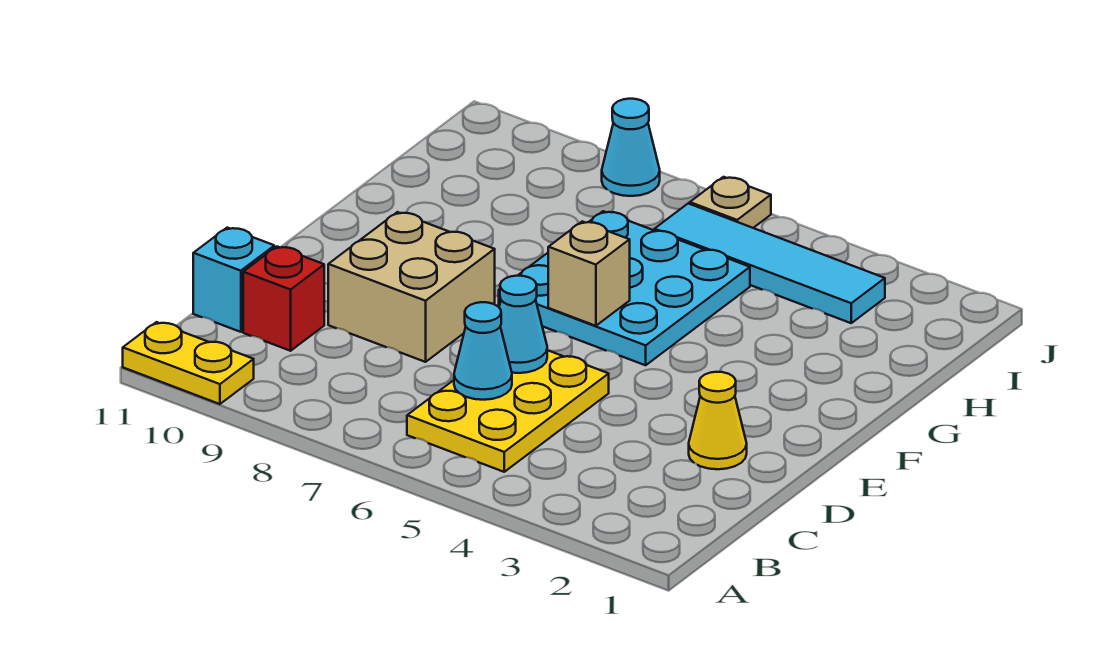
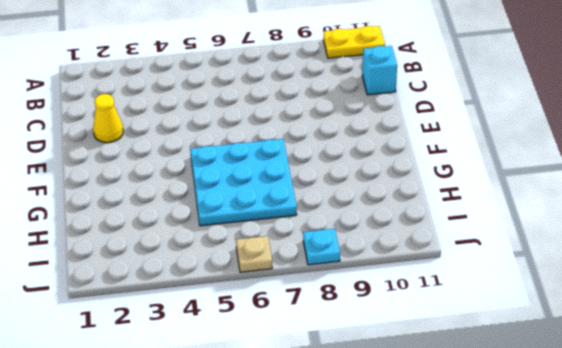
cyan plate J8 level 1 -> cyan cone J8 level 1
none -> yellow plate B5:D6 level 1
none -> red brick C10 level 1
none -> tan brick D8:E9 level 1

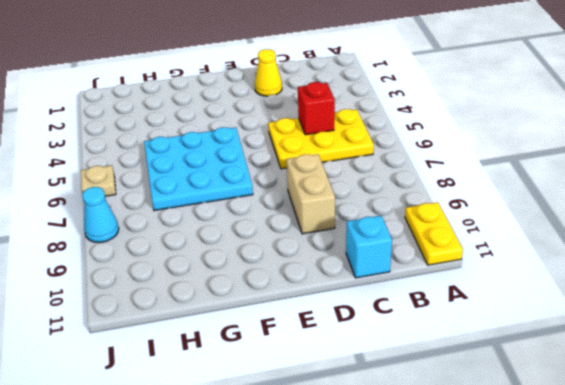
red brick C5 level 2 -> red brick C10 level 1
tan brick D8:D9 level 1 -> tan brick D8:E9 level 1
none -> cyan tile I3:I6 level 1
none -> cyan cone C6 level 2
none -> cyan cone D6 level 2

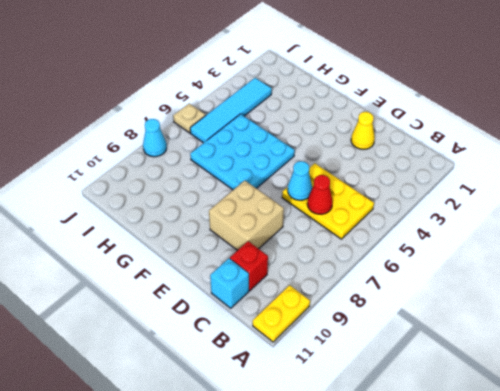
red cone C6 level 2 -> cyan cone C6 level 2
none -> tan brick F6 level 2

